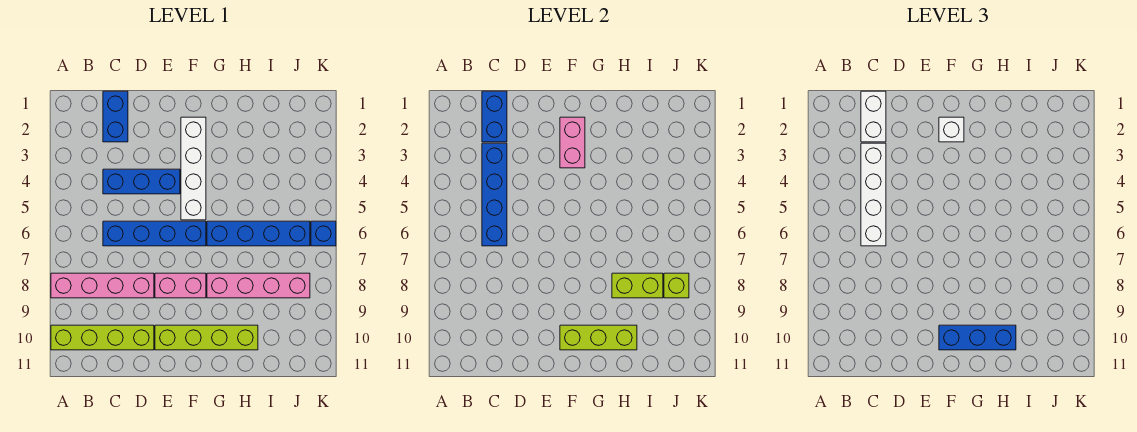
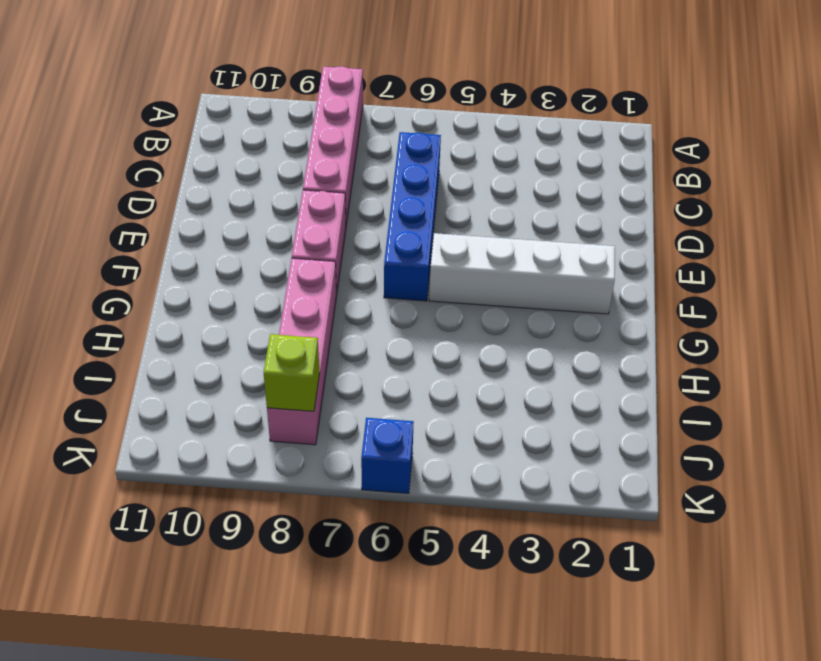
none -> lime brick A10:D10 level 1
none -> blue brick C1:C2 level 1
none -> blue brick C4:E4 level 1

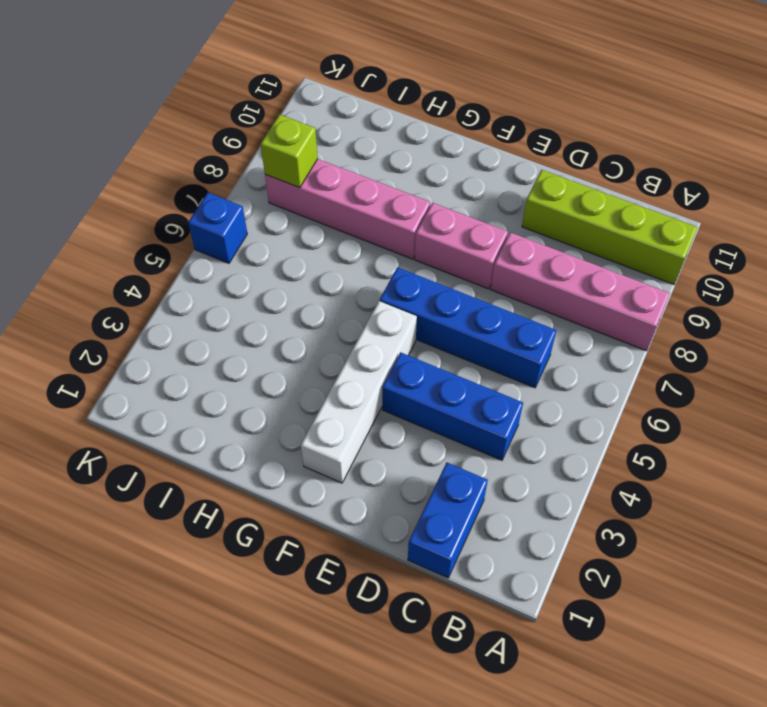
none -> lime brick E10:H10 level 1
none -> blue brick G6:J6 level 1
none -> blue brick C1:C2 level 2

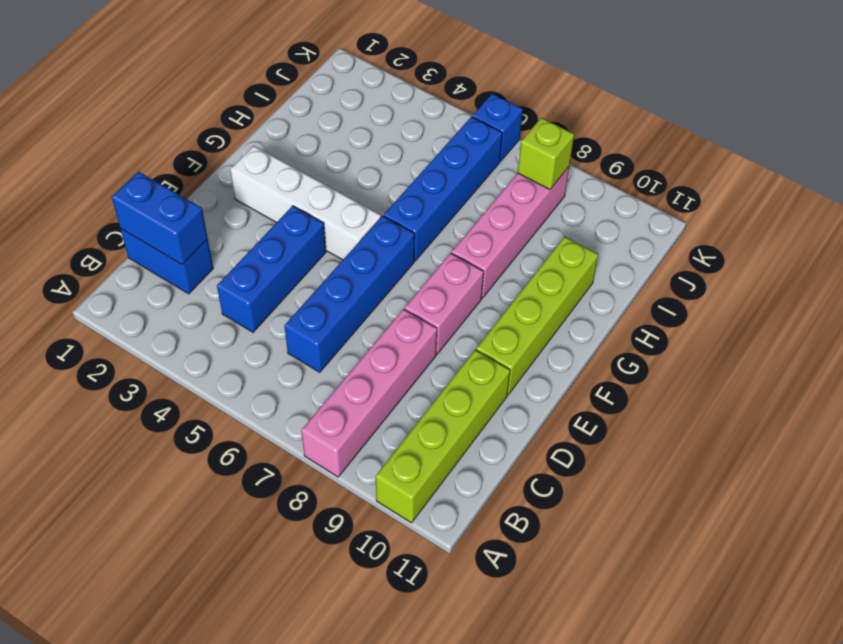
none -> blue brick C3:C6 level 2
none -> pink brick F2:F3 level 2
none -> lime brick F10:H10 level 2

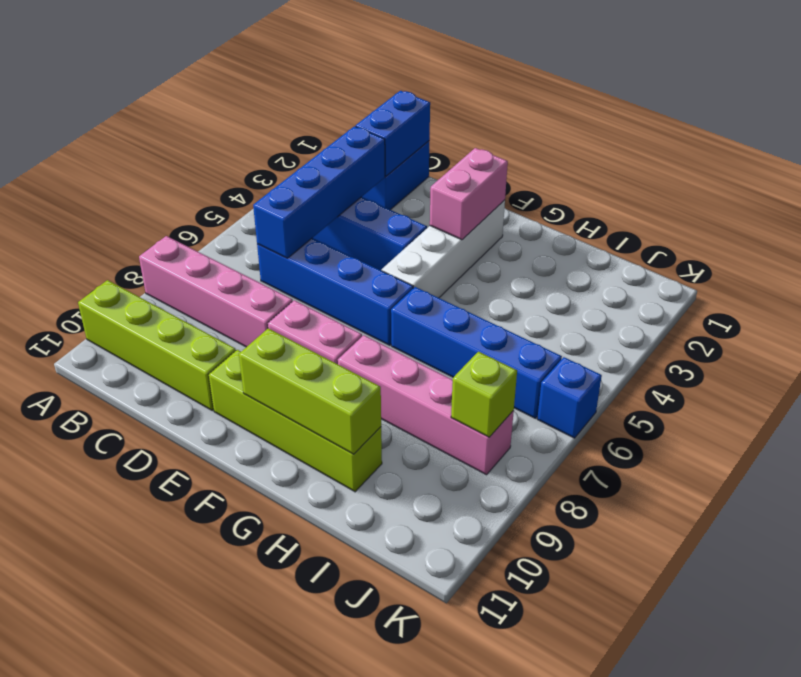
none -> lime brick H8:I8 level 2
none -> white brick C1:C2 level 3
none -> white brick C3:C6 level 3

